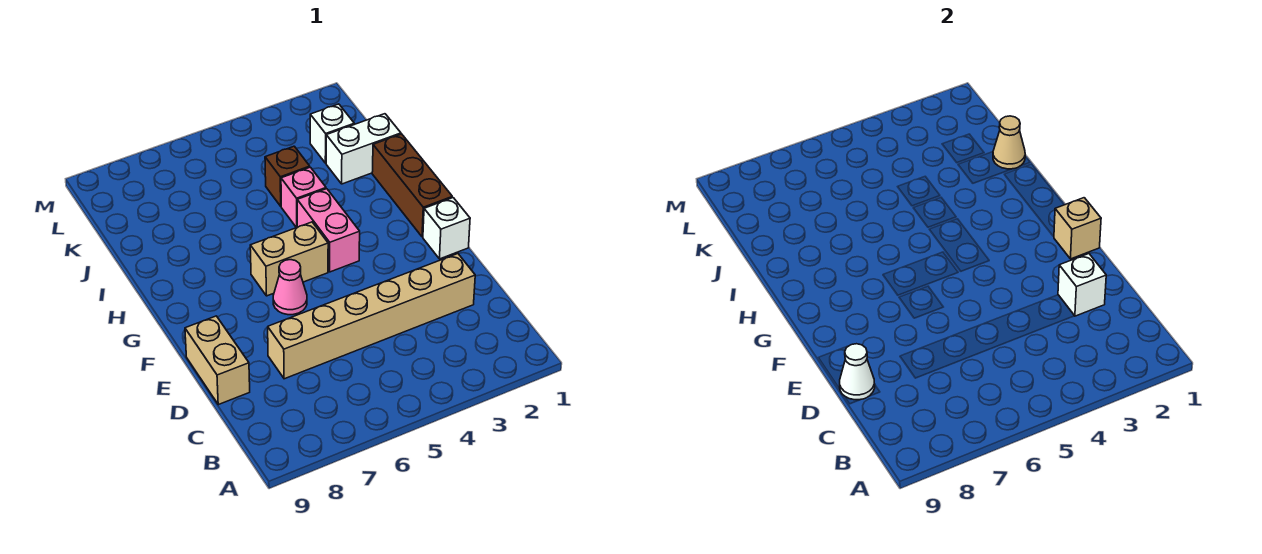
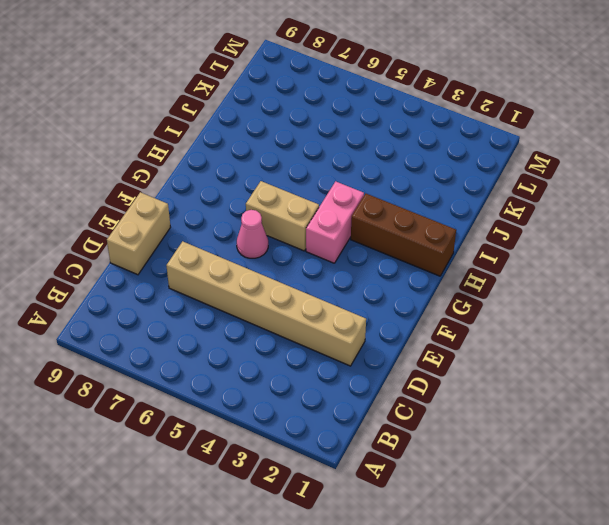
brown brick H1:H3 level 1 -> brown brick G1:I1 level 1
none -> white brick F1 level 1
none -> pink brick I4 level 1
none -> white brick J1:J2 level 1

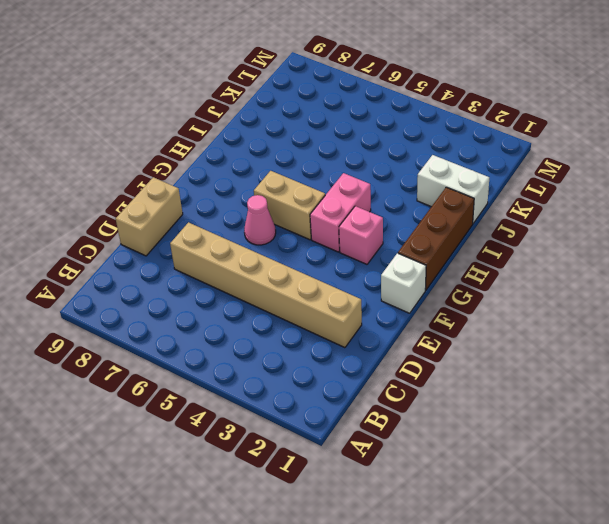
pink brick G3 level 1 -> pink brick I4 level 1
none -> brown brick J4 level 1
none -> white brick K2 level 1
none -> white brick D2 level 2

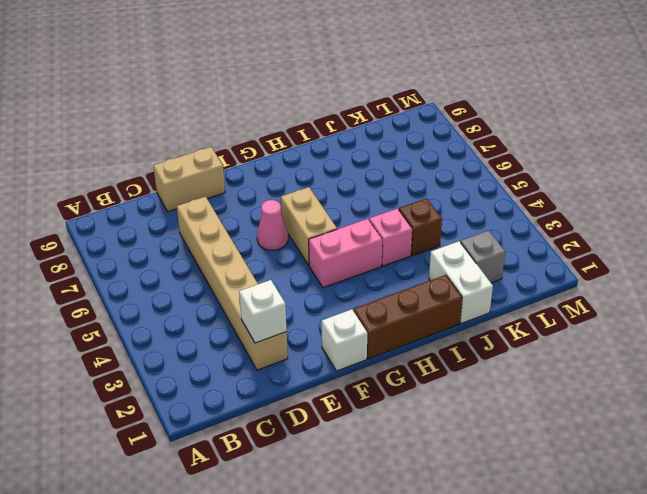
grey brick K2 level 1 -> white brick K2 level 1
none -> white cone D9 level 2
none -> tan brick F1 level 2
none -> tan cone J1 level 2

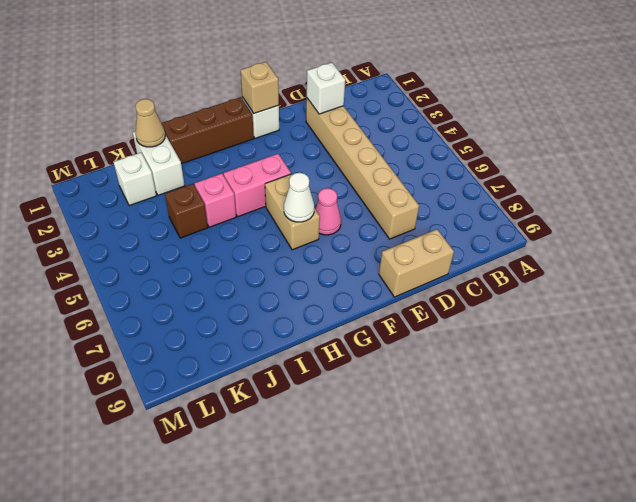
white cone G6 level 2 -> white cone D9 level 2

